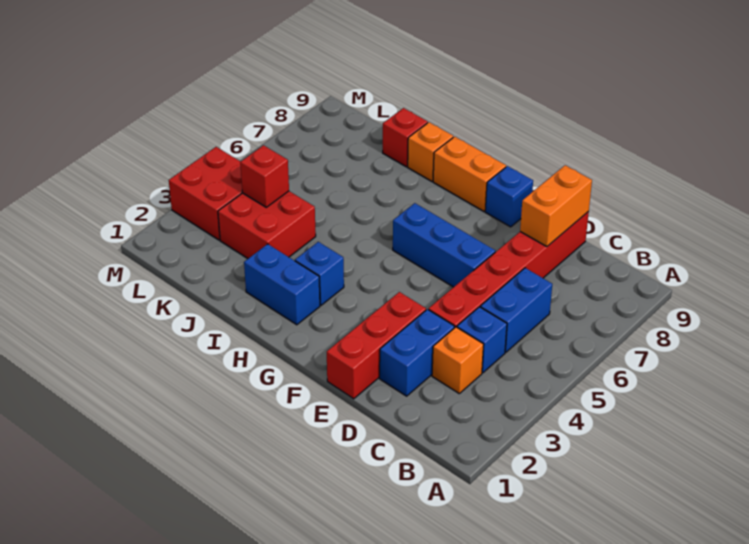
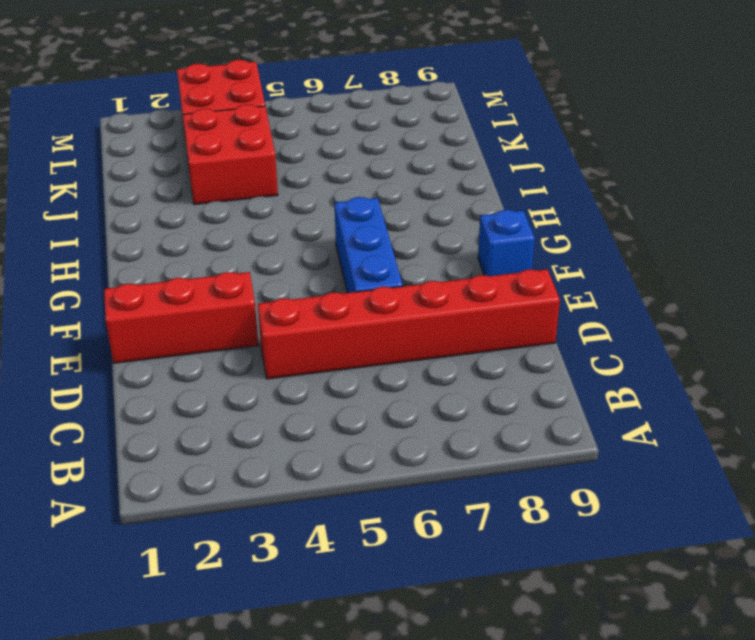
none -> orange brick C3 level 1
none -> blue brick C4 level 1
none -> blue brick C5:C6 level 1

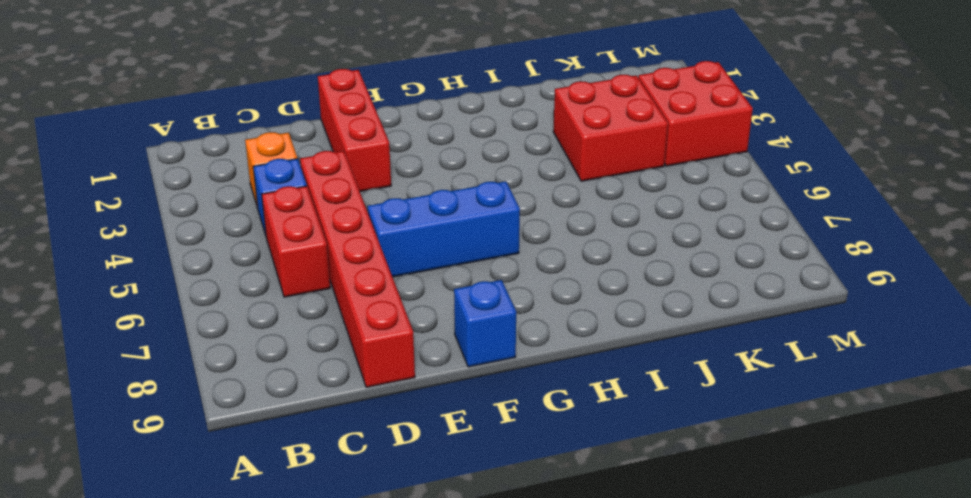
red brick C5:C6 level 1 -> blue brick C5:C6 level 1
none -> blue brick D2:D3 level 1
none -> orange brick G9:H9 level 1
none -> blue brick H2:I2 level 1

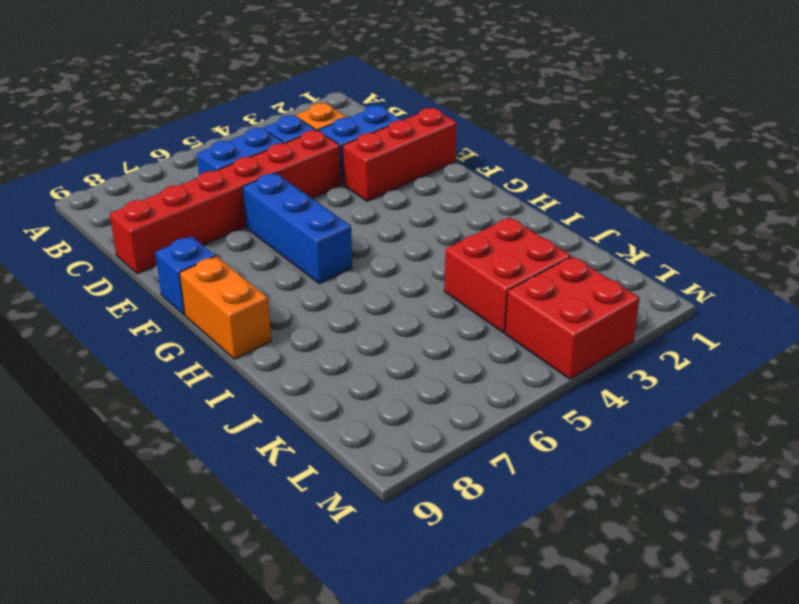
none -> blue brick H2:I2 level 1
none -> blue brick H3 level 1
none -> orange brick I9 level 1

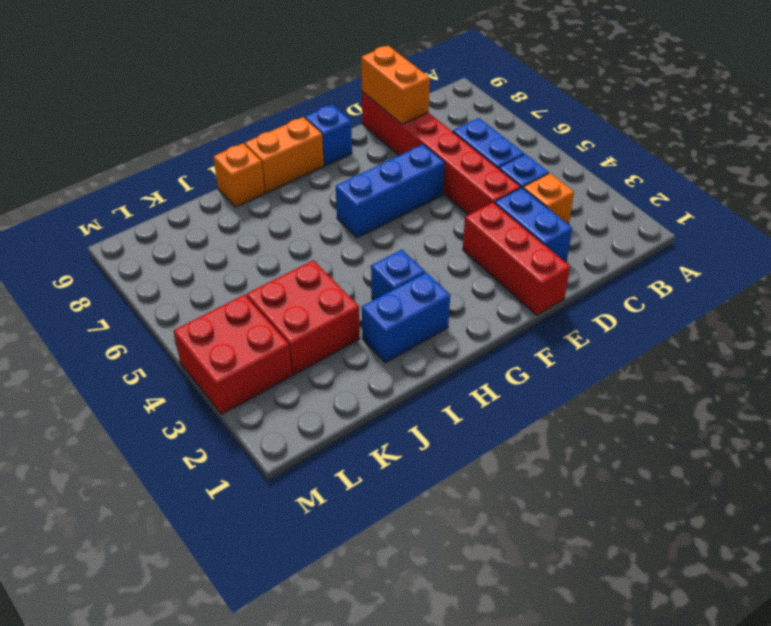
none -> red brick J9 level 1
none -> red brick K4 level 2

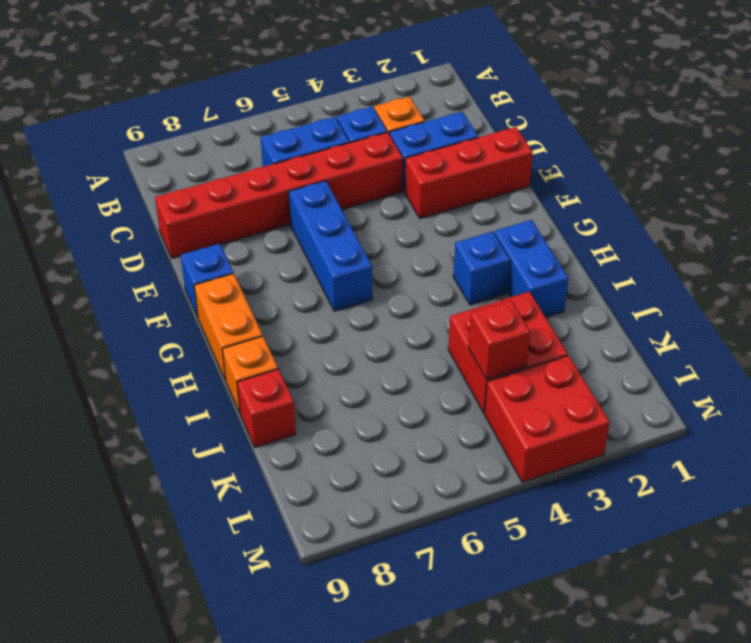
none -> orange brick D8:D9 level 2

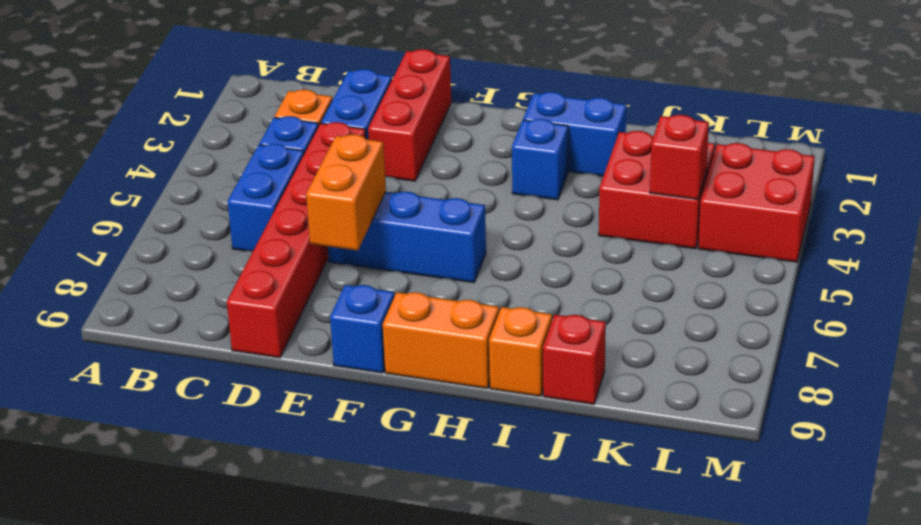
orange brick E6:E7 level 2 -> orange brick D8:D9 level 2

